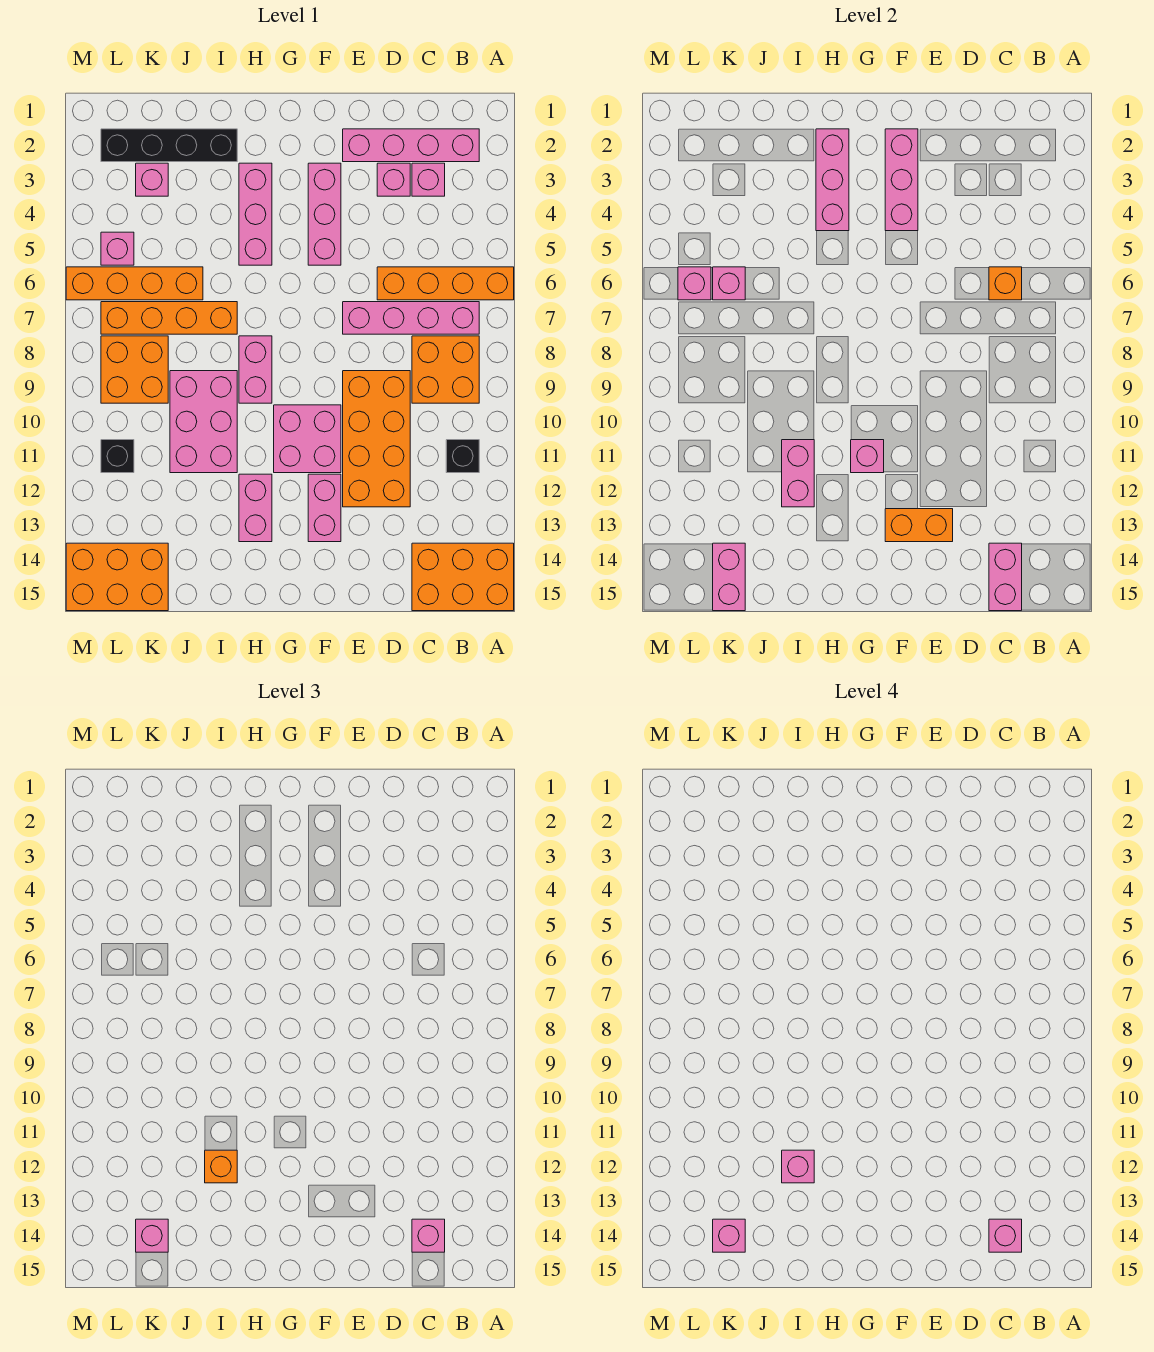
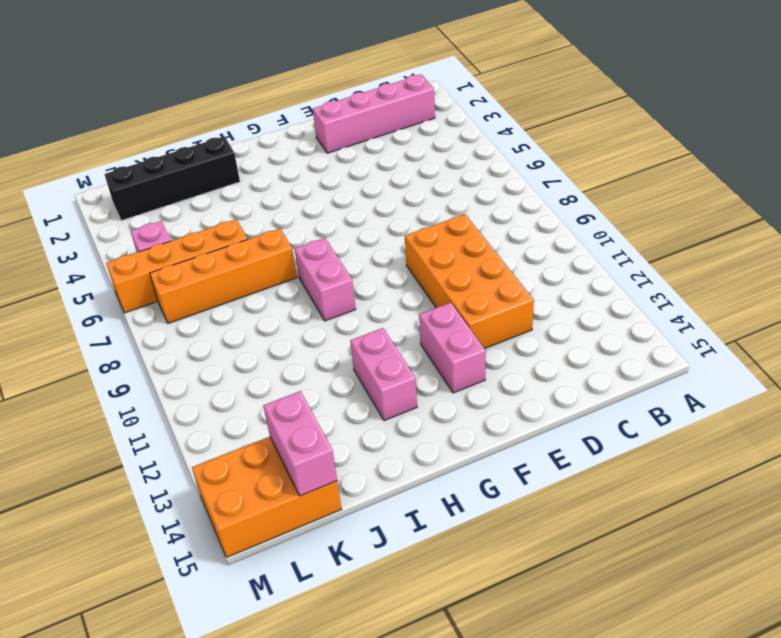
none -> orange brick A6:D6 level 1
none -> orange brick A14:C15 level 1
none -> pink brick B7:E7 level 1
none -> orange brick B8:C9 level 1

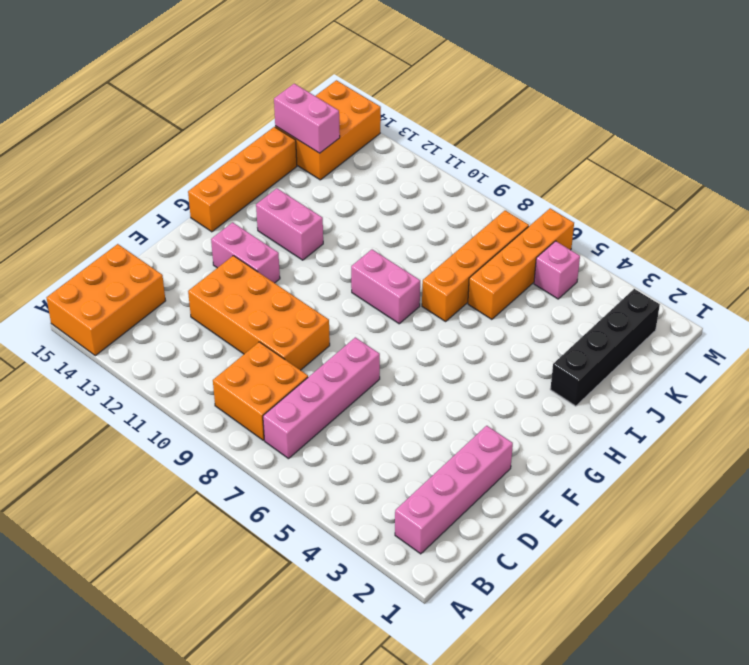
orange brick G15:J15 level 1 -> orange brick A6:D6 level 1
none -> black brick B11 level 1
none -> pink brick C3 level 1
none -> pink brick D3 level 1
none -> pink brick F3:F5 level 1

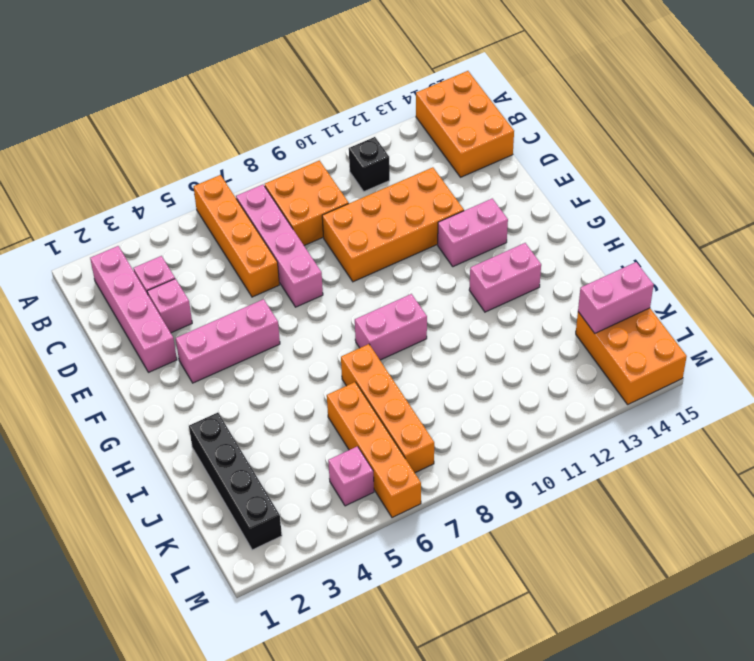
none -> pink brick F10:G11 level 1
none -> pink brick H3:H5 level 1
none -> pink brick I9:J11 level 1
none -> pink brick K3 level 1

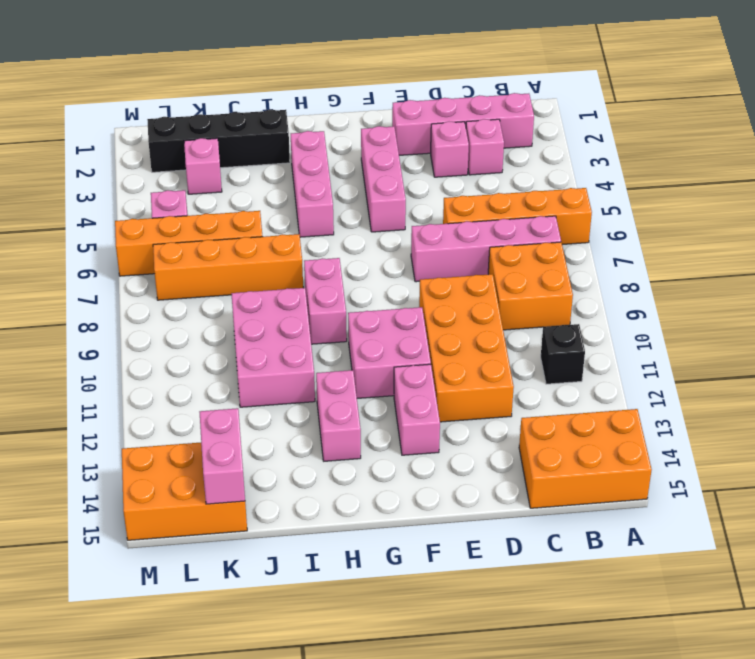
none -> orange brick K8:L9 level 1
none -> black brick L11 level 1
none -> orange brick C6 level 2
none -> pink brick C14:C15 level 2

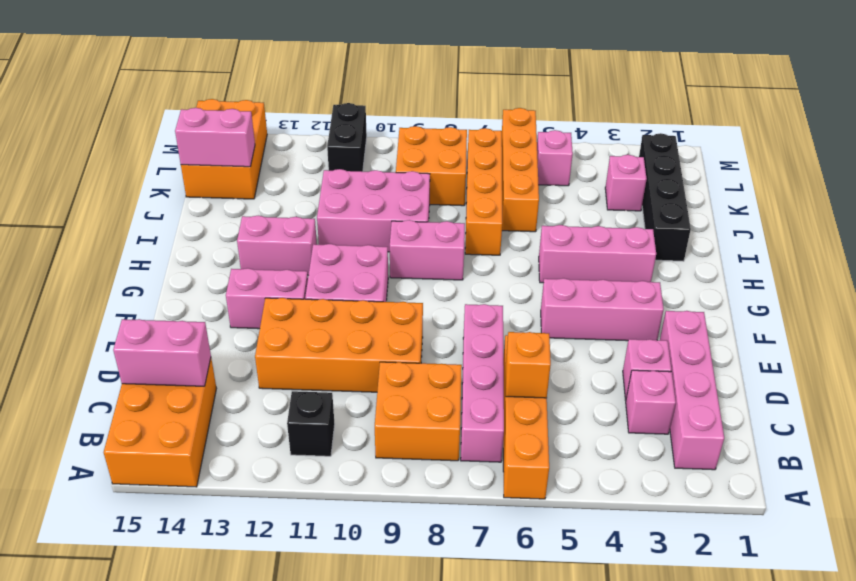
black brick L11:M11 level 1 -> black brick L11 level 1
none -> orange brick E13:F13 level 2
none -> pink brick F2:F4 level 2
none -> pink brick G11 level 2
none -> pink brick H2:H4 level 2

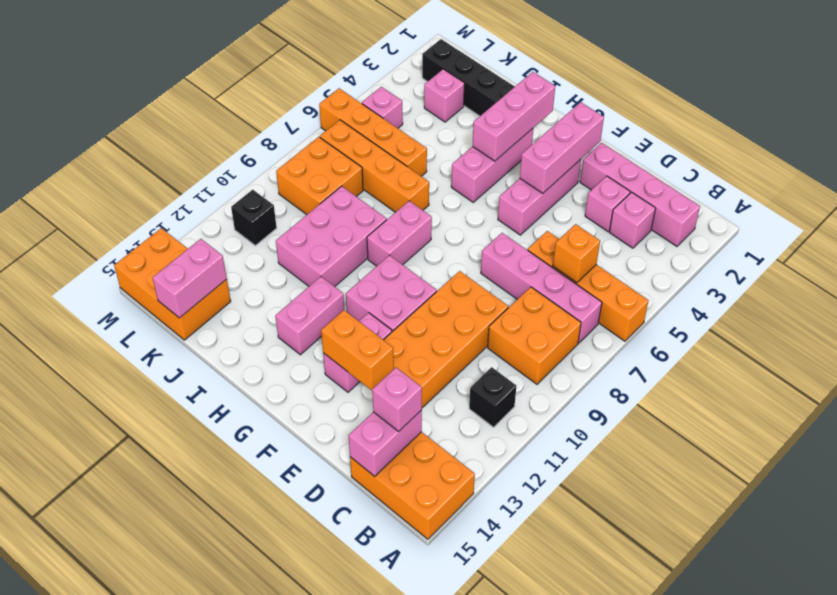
none -> pink brick G11 level 2
none -> pink brick I11:I12 level 2
none -> pink brick K6 level 2
none -> pink brick L6 level 2

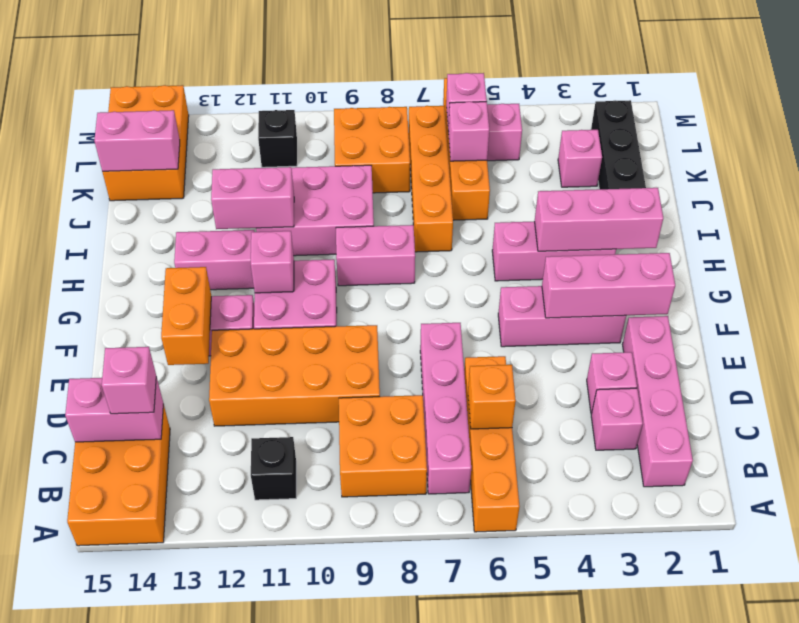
none -> orange brick I12 level 3
none -> pink brick K14 level 3
none -> pink brick C14 level 4
none -> pink brick I12 level 4

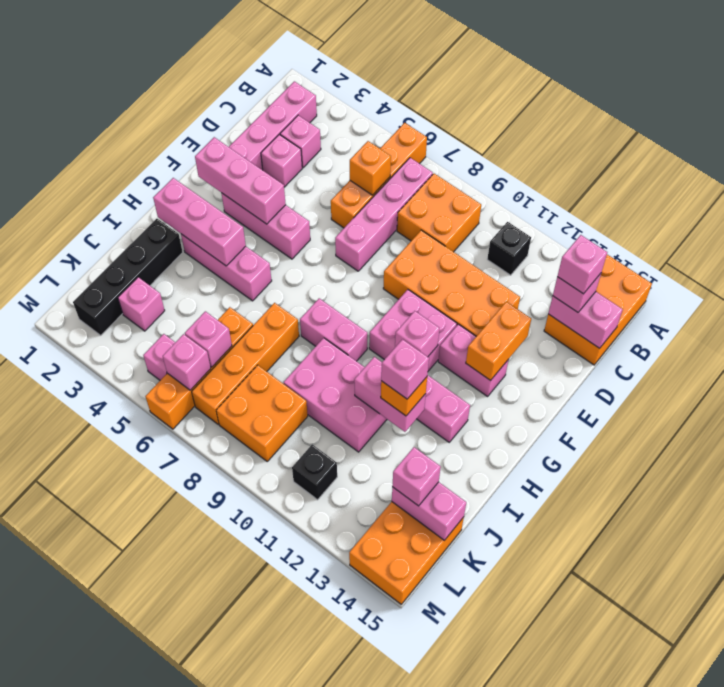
none -> pink brick K14 level 4

